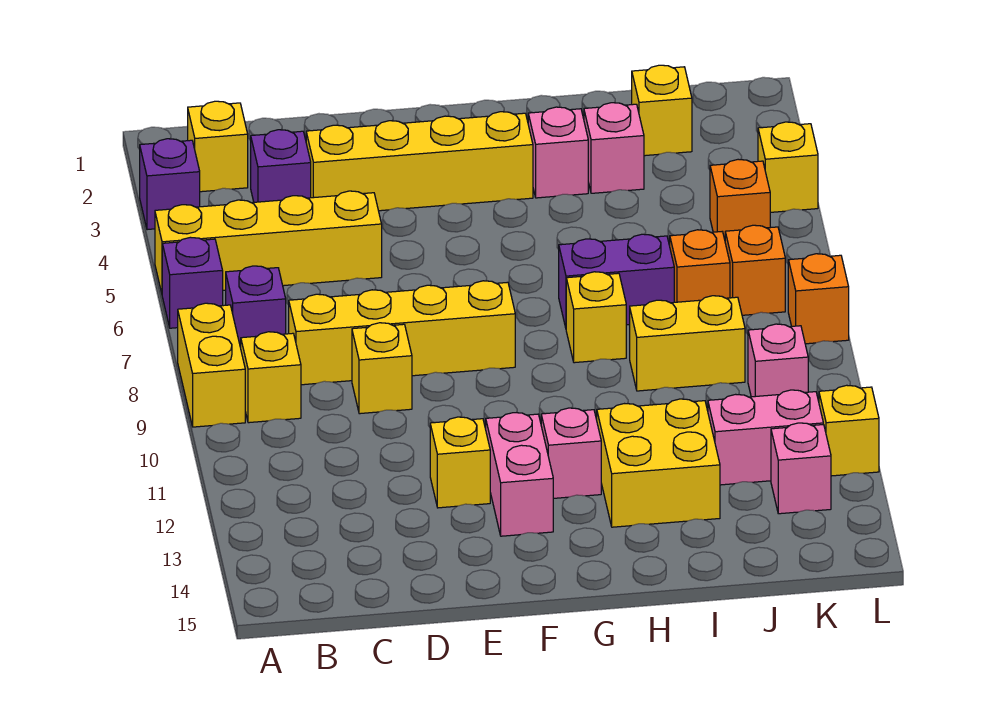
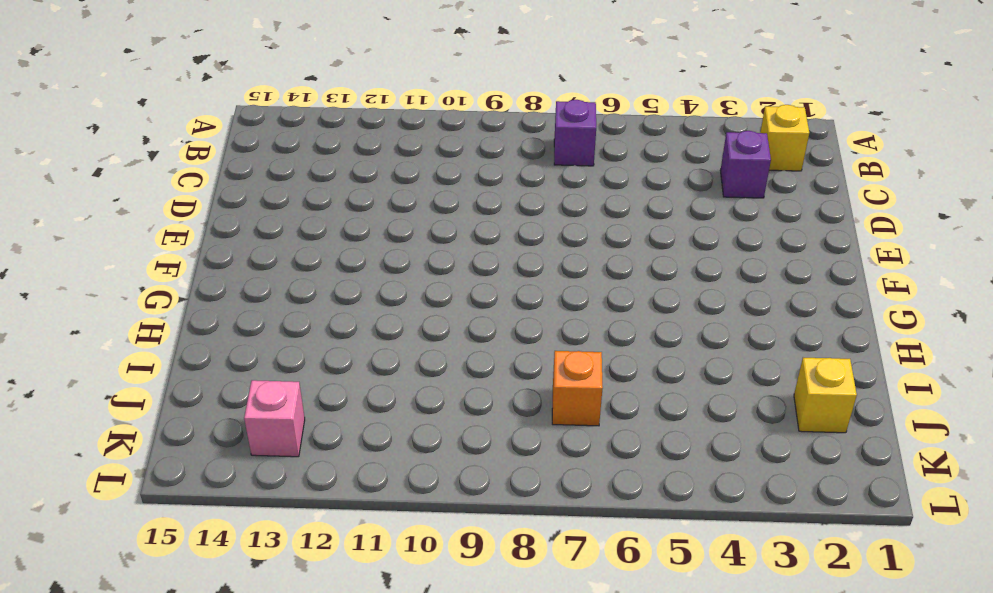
none -> purple brick A3 level 1
none -> yellow brick A5:D5 level 1
none -> purple brick A6 level 1
none -> yellow brick A8:A9 level 1

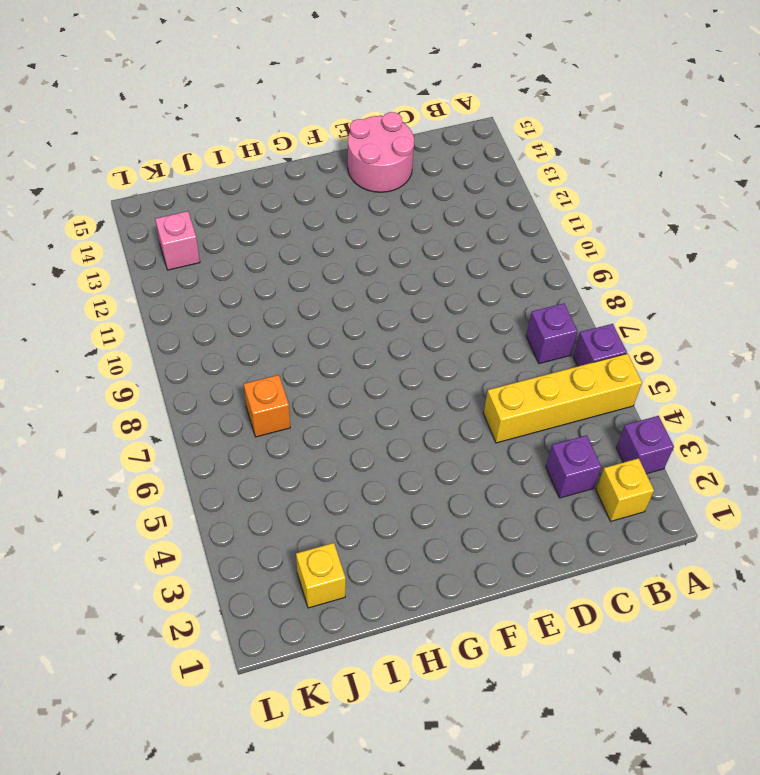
pink round brick D14:E15 level 1 -> none
none -> yellow brick A8:A9 level 1
none -> yellow brick B9 level 1
none -> yellow brick C8:F8 level 1
none -> yellow brick D3:G3 level 1

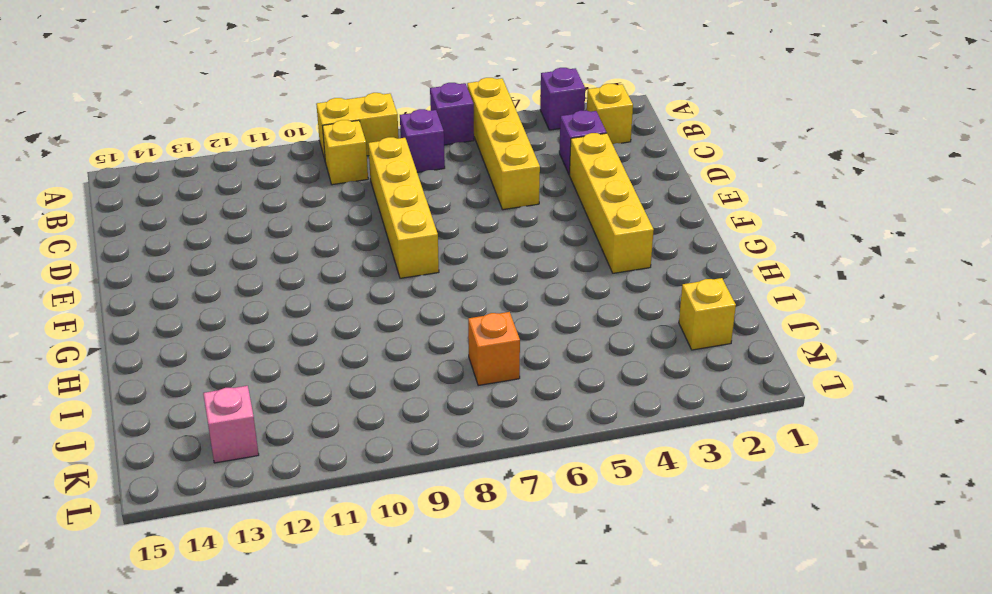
none -> yellow brick D9 level 1
none -> yellow brick E12 level 1
none -> pink brick F12:F13 level 1
none -> pink brick G12 level 1

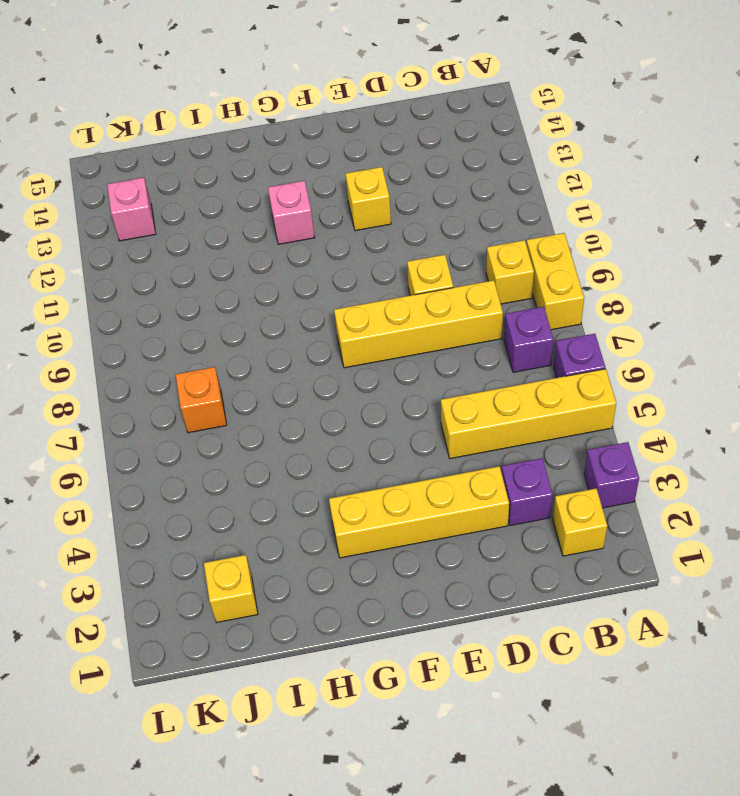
none -> pink brick F12:F13 level 1
none -> pink brick H3 level 1
none -> purple brick H7:I7 level 1
none -> yellow brick H8 level 1

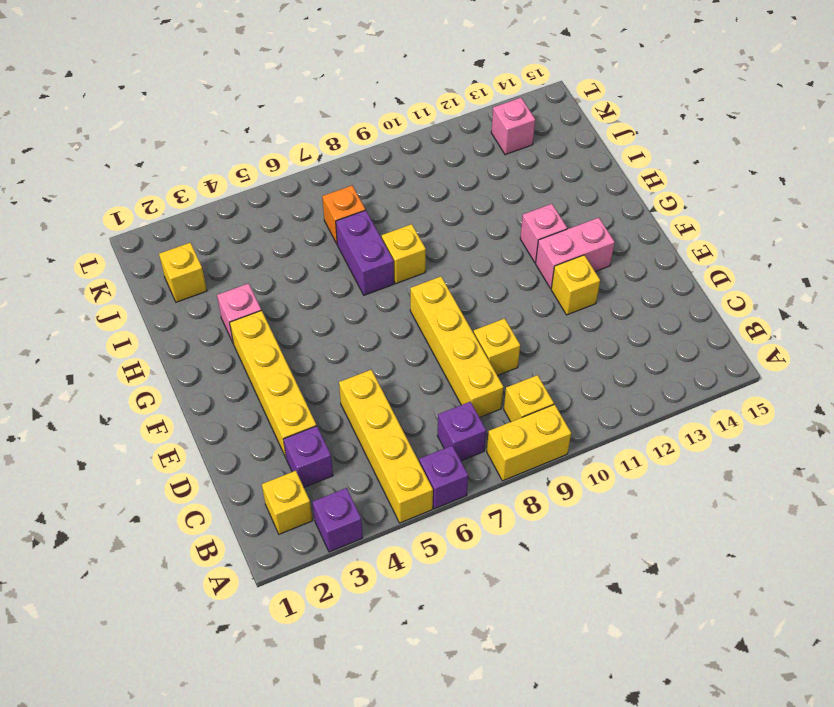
none -> yellow brick H12:I13 level 1
none -> pink brick I3 level 1
none -> yellow brick I9:J9 level 1
none -> pink brick J12:K12 level 1

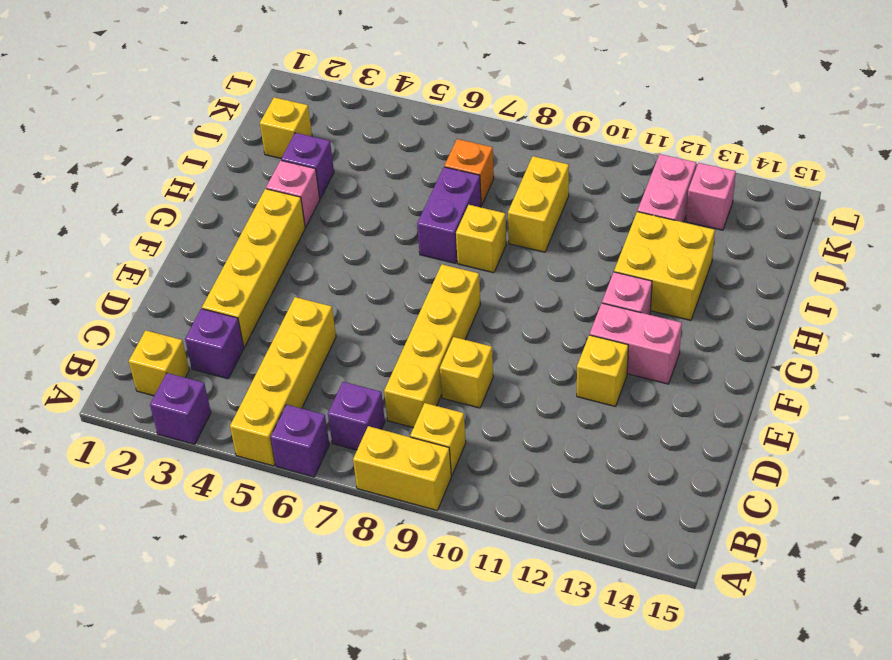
purple brick I3 level 1 -> pink brick I3 level 1
none -> orange brick K5 level 1
none -> orange brick K7 level 1
none -> pink brick K10 level 1
none -> yellow brick L4 level 1

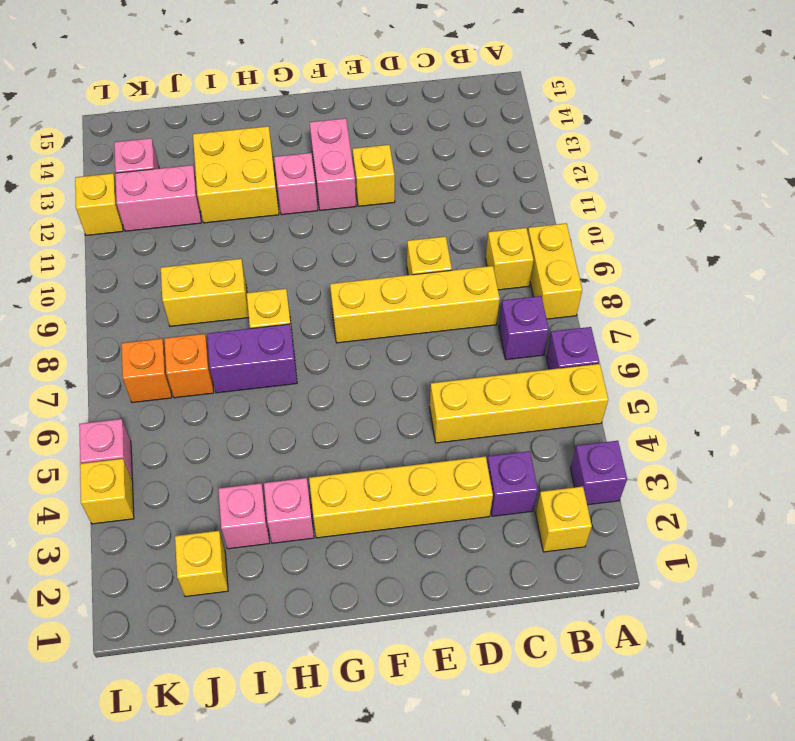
pink brick L5 level 1 -> pink brick K10 level 1
none -> orange brick K5 level 1
none -> orange brick L8 level 1

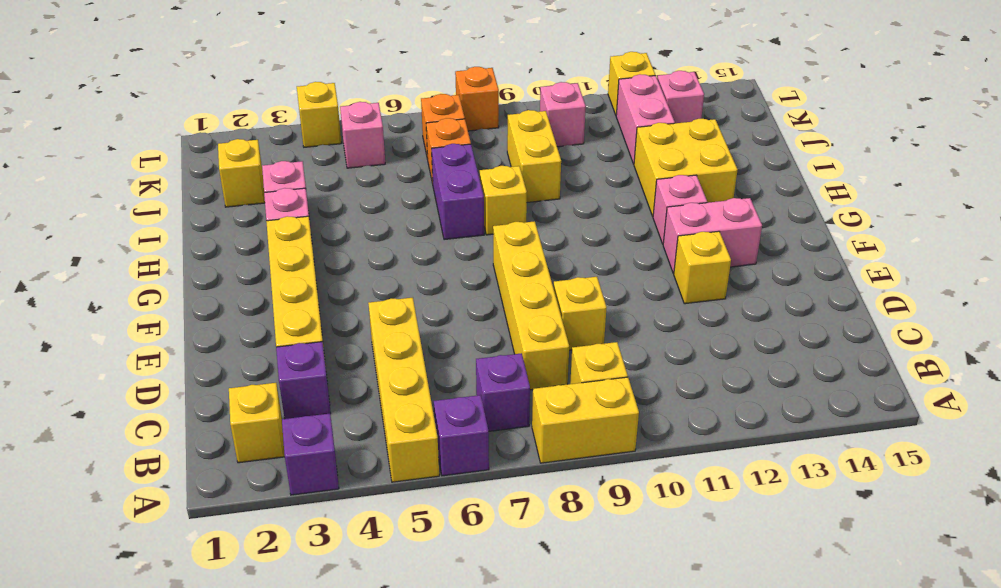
pink brick K5 level 1 -> orange brick K5 level 1

